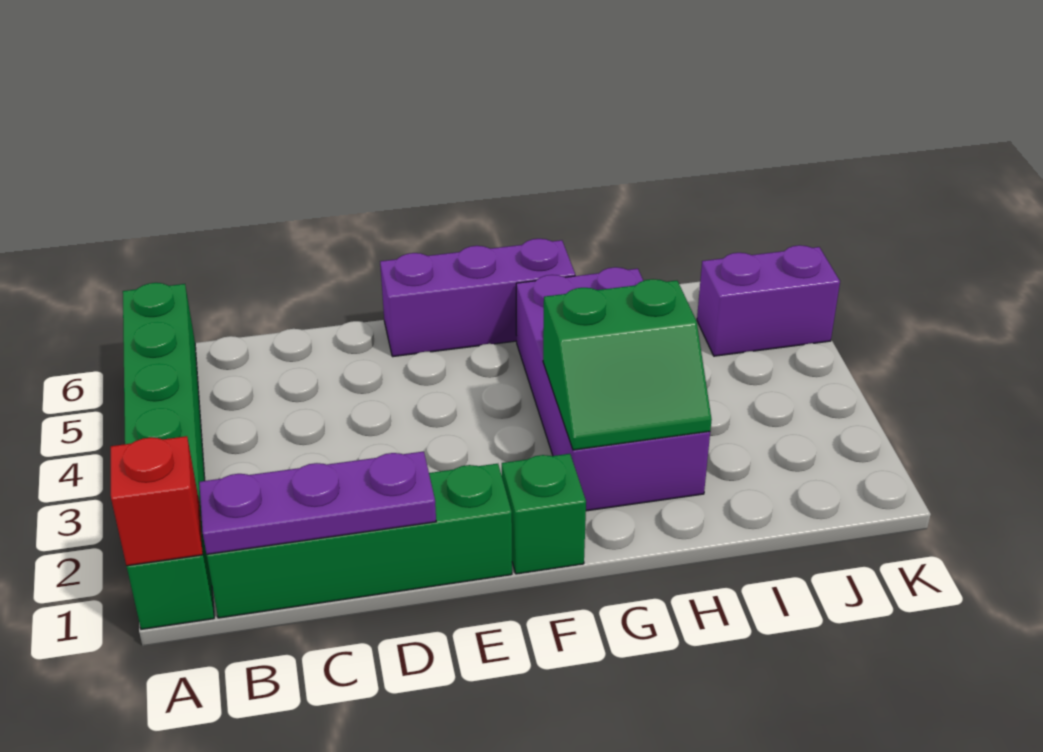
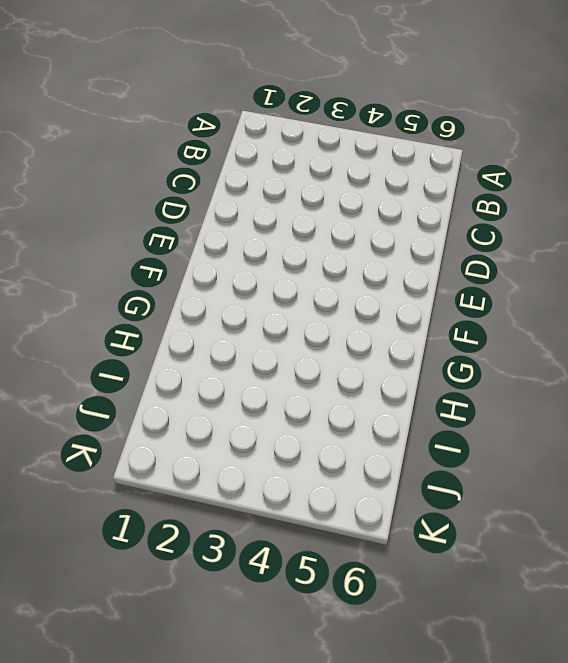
none -> green brick A1:A6 level 1
none -> green brick B1:E1 level 1

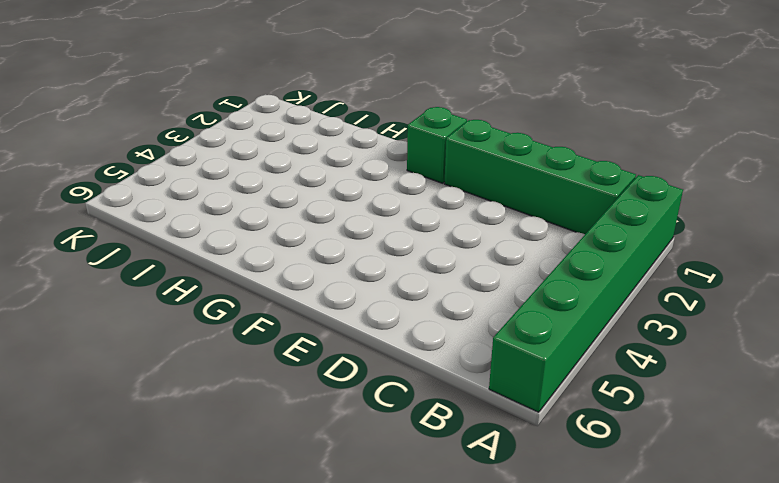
none -> purple brick E6:G6 level 1
none -> purple brick G2:H5 level 1

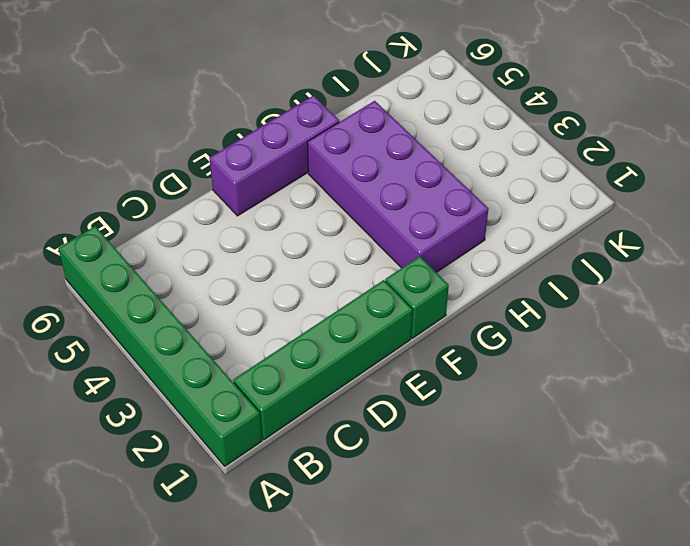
none -> purple brick J5:K5 level 1
none -> red brick A1 level 2

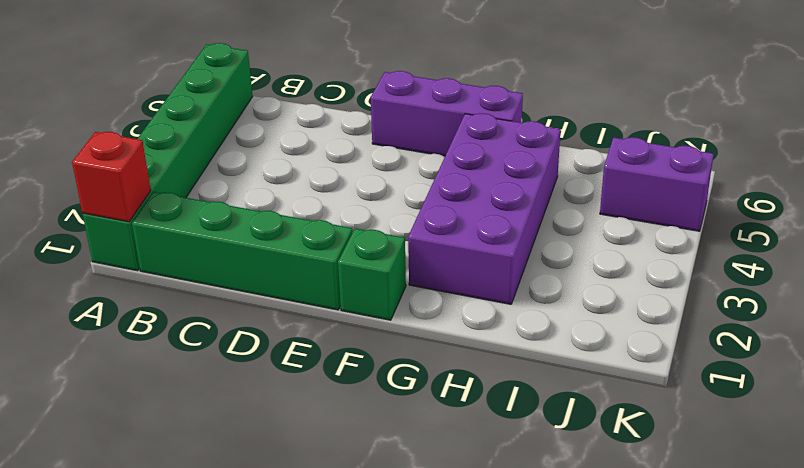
none -> purple plate B1:D1 level 2
none -> green slope G2:H3 level 2 top 3

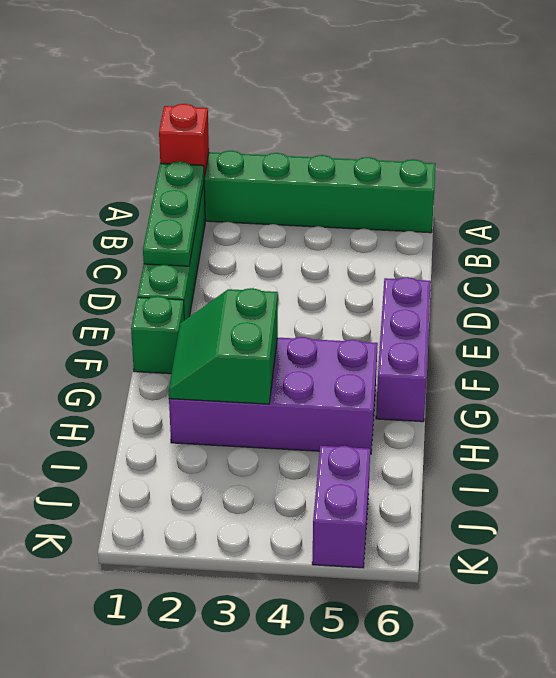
green plate B1:D1 level 2 -> purple plate B1:D1 level 2

